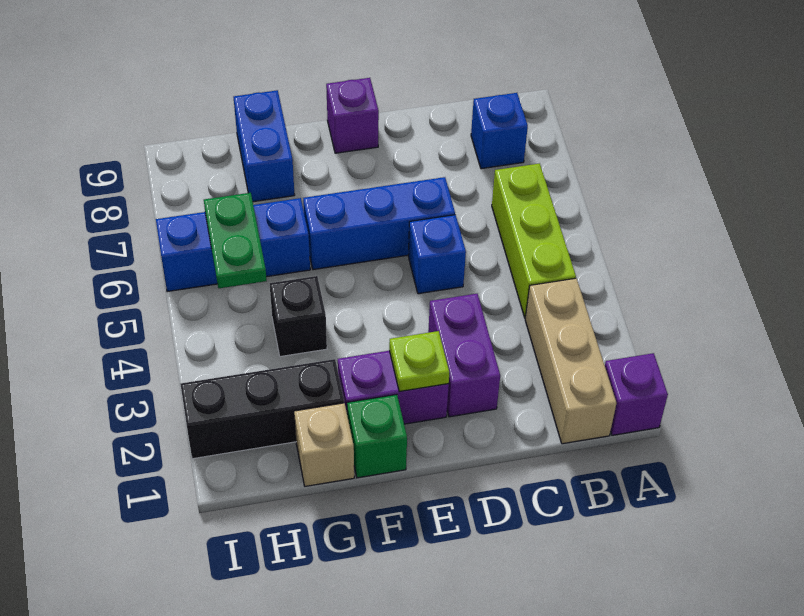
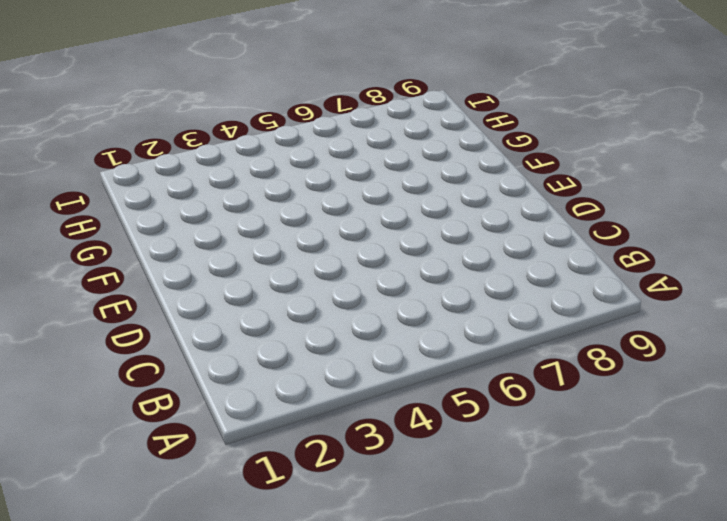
none -> purple brick A1 level 1
none -> tan brick B1:B3 level 1
none -> lime brick B4:B6 level 1

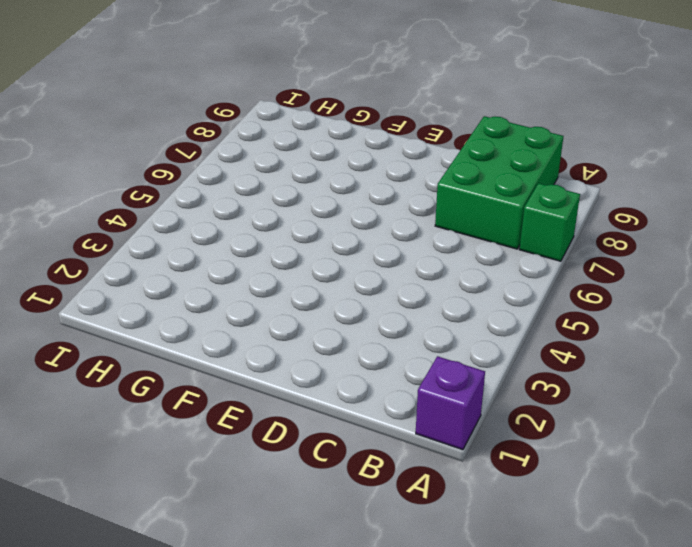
green brick A7 level 1 -> green brick F1 level 1
green brick B7:C9 level 1 -> blue brick B8 level 1
none -> tan brick B1:B3 level 1
none -> lime brick B4:B6 level 1
none -> purple brick D2:D3 level 1

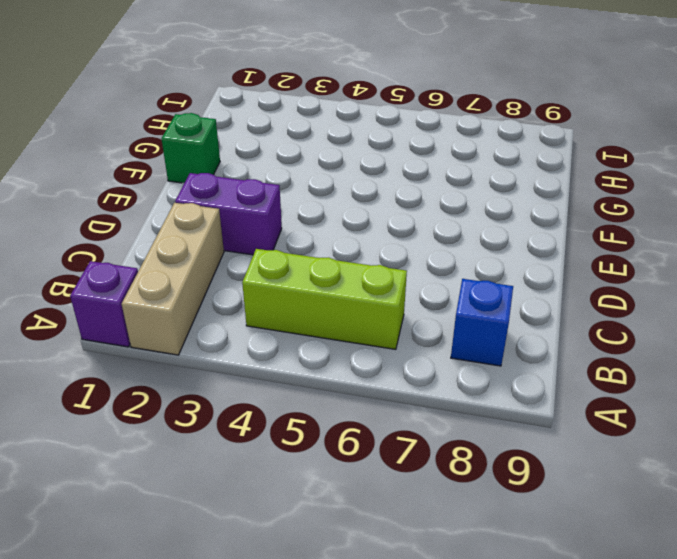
tan brick A2:C2 level 1 -> tan brick B1:B3 level 1
none -> blue brick D5 level 1
none -> blue brick D6:F6 level 1
none -> purple brick E2:F2 level 1

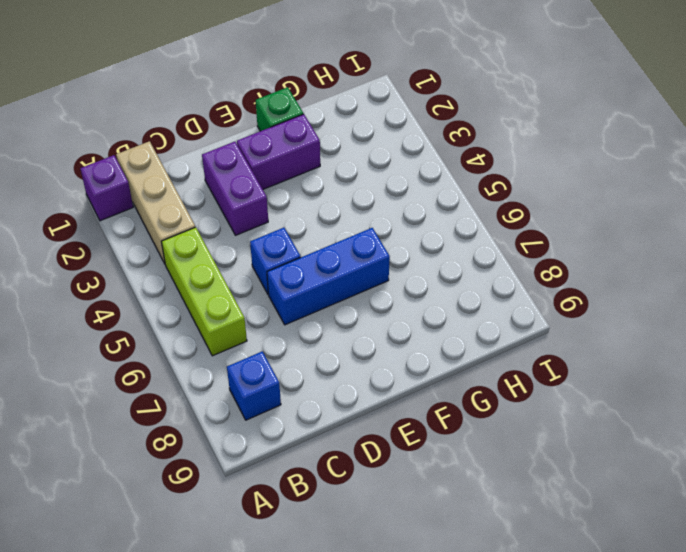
none -> purple brick E9 level 1
none -> tan brick G1 level 1
none -> black brick G2:I2 level 1

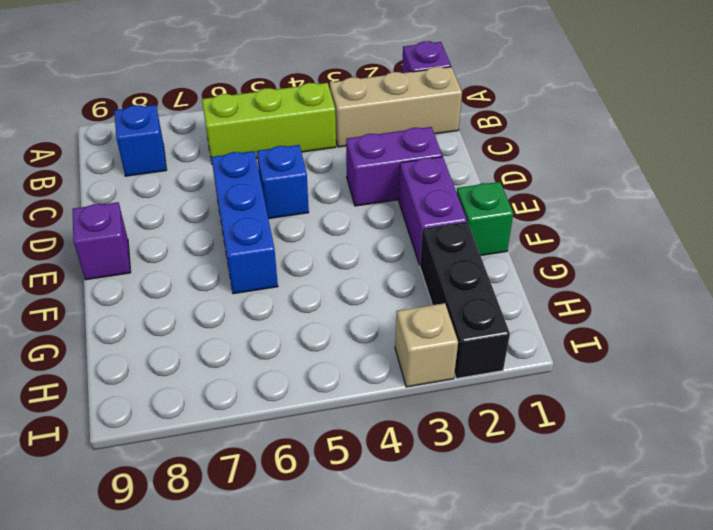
tan brick I3 level 1 -> tan brick G1 level 1
none -> black brick G4 level 1
none -> blue brick G6:I6 level 1
none -> blue brick G8:G9 level 1

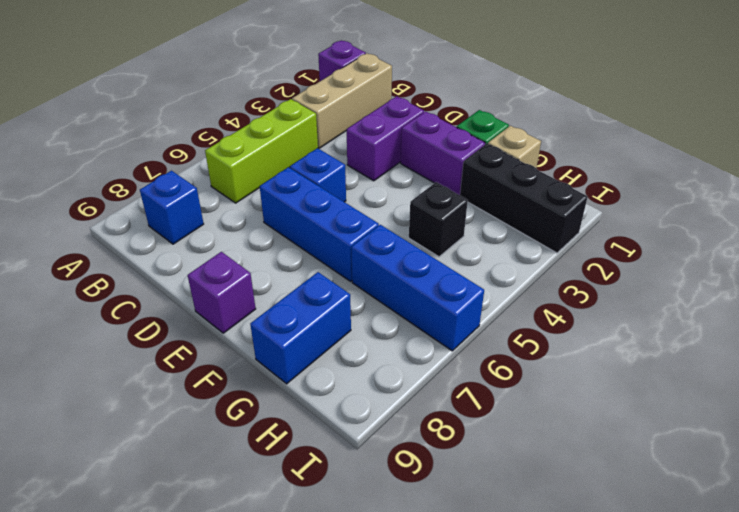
none -> lime plate E2 level 2
none -> green plate H5:H6 level 2

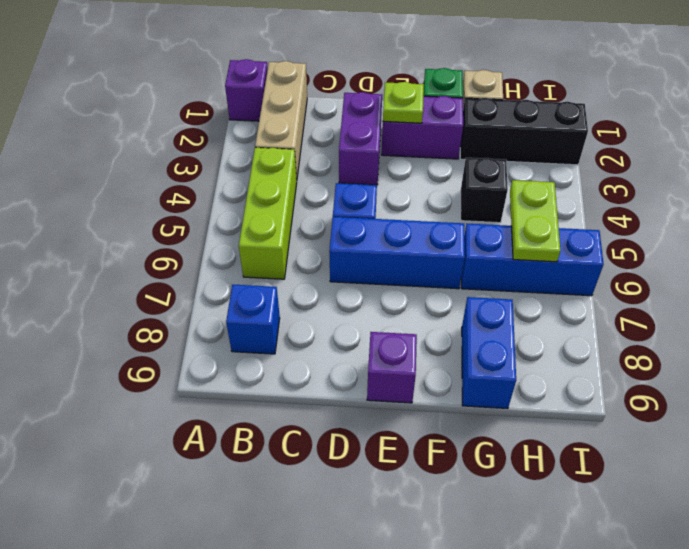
lime plate H5:H6 level 2 -> green plate H5:H6 level 2

